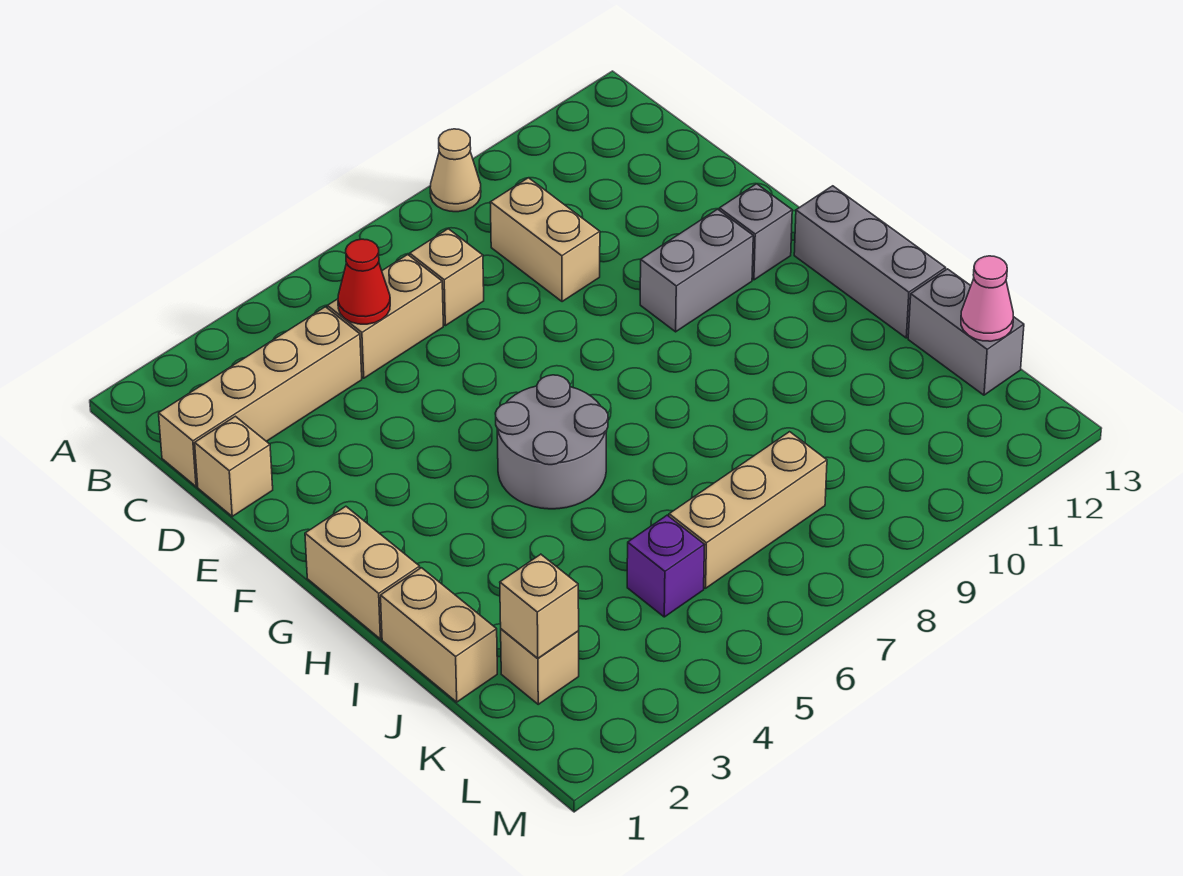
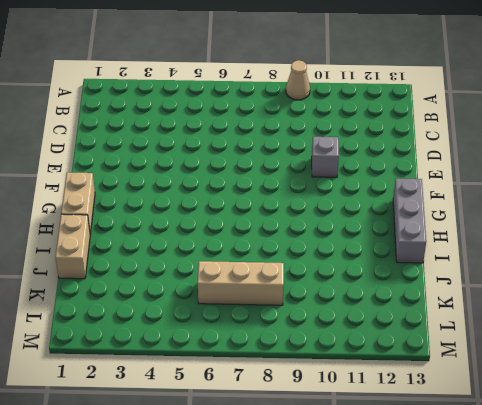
grey brick E10 level 1 -> grey brick F12 level 1
none -> tan brick C1:C4 level 1
none -> tan brick C5:C6 level 1
none -> tan brick C7 level 1

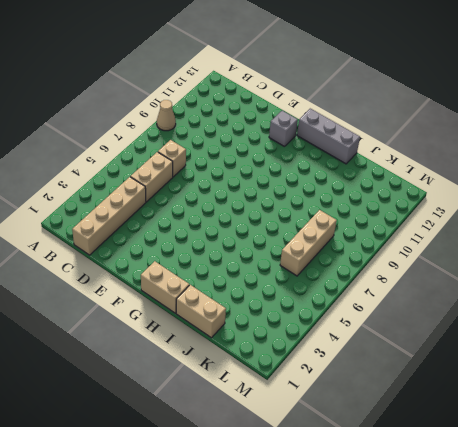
none -> tan brick C9:D9 level 1
none -> tan brick D1 level 1
none -> grey brick F10:F11 level 1

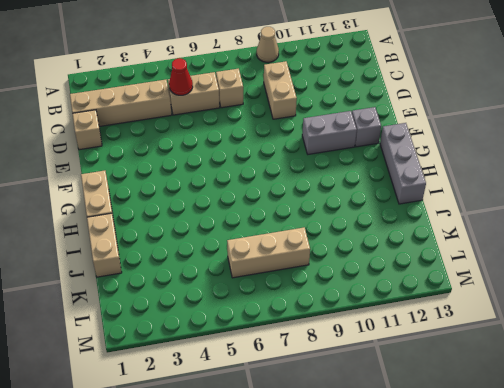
none -> grey round brick G5:H6 level 1
none -> grey brick J13:K13 level 1
none -> tan brick K2 level 1

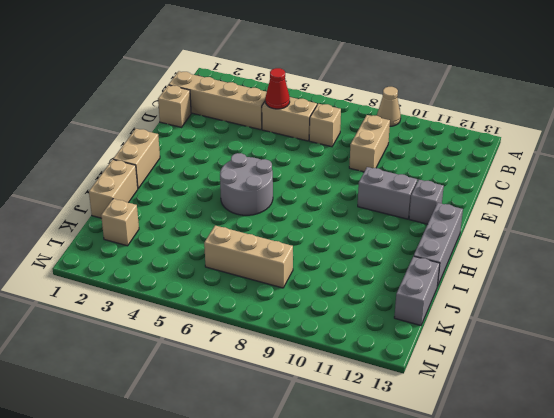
none -> purple brick K5 level 1
none -> tan brick K2 level 2
none -> pink cone K13 level 2

